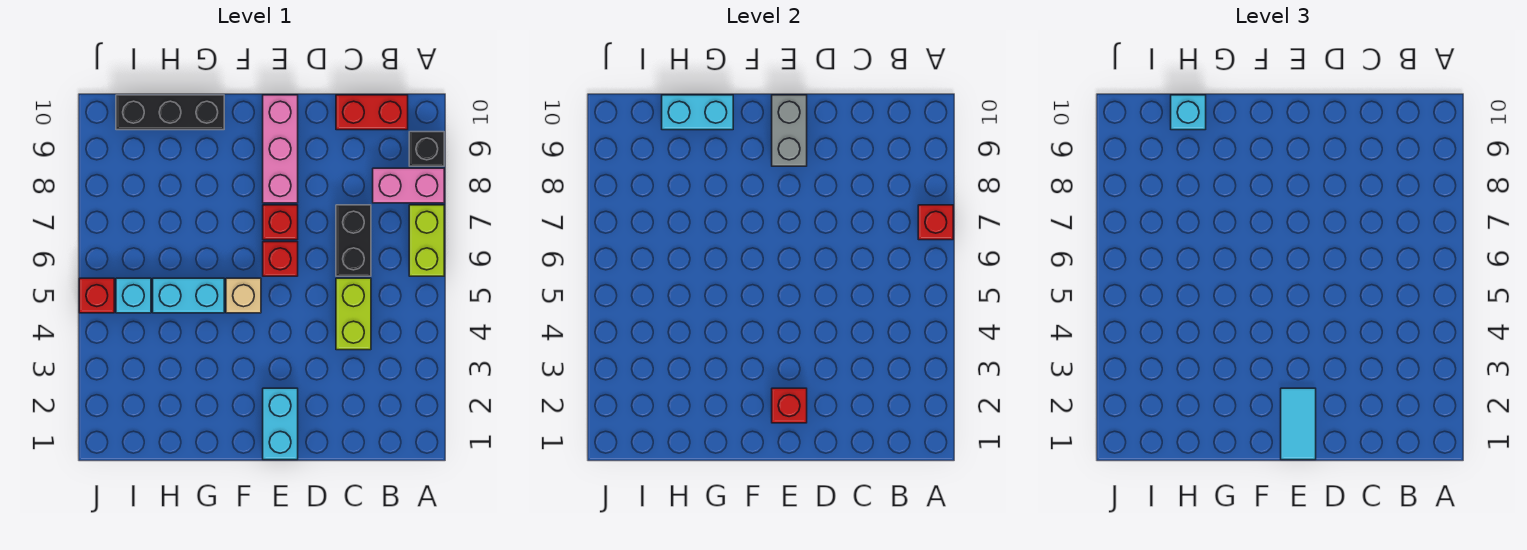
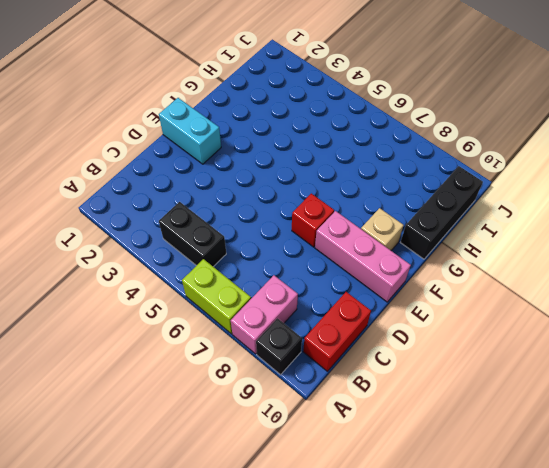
black brick B4:B5 level 1 -> black brick C6:C7 level 1
tan brick F9 level 1 -> tan brick F5 level 1
none -> lime brick C4:C5 level 1
none -> red brick E6 level 1
none -> cyan brick G5:H5 level 1

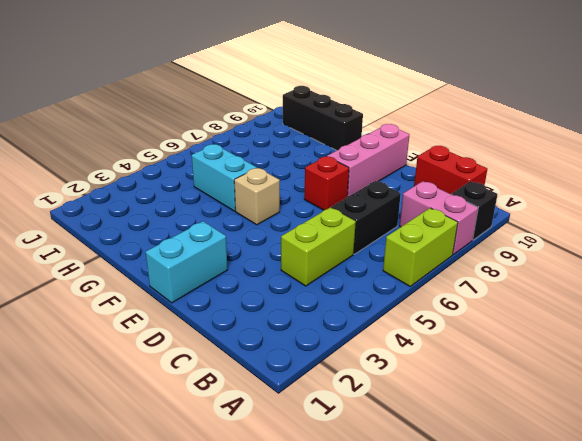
none -> red brick E6 level 1
none -> cyan brick I5 level 1
none -> red brick J5 level 1

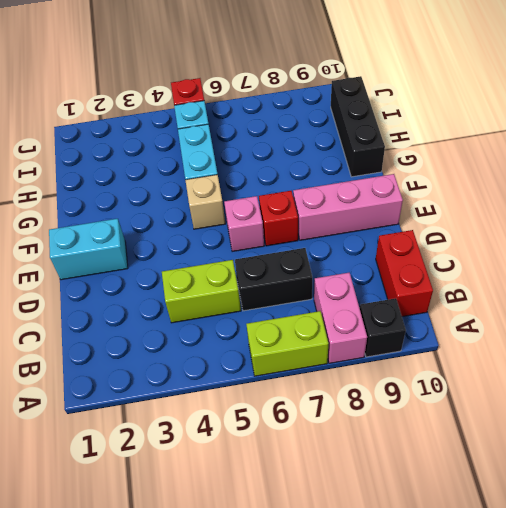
pink brick E6 level 1 -> red brick E6 level 1
none -> red brick A7 level 2
none -> red brick E2 level 2
none -> grey brick E9:E10 level 2

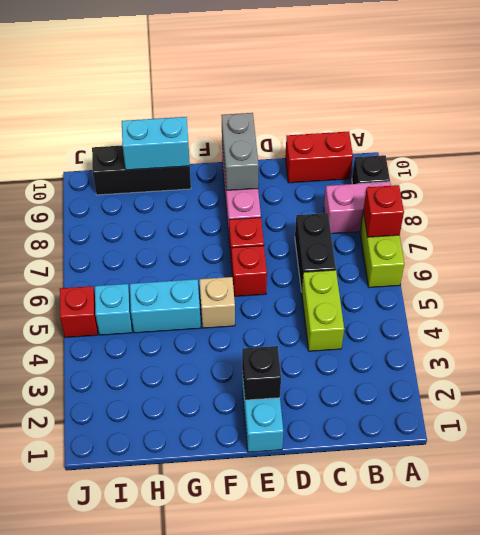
black brick E2 level 2 -> red brick E2 level 2
none -> cyan tile E1:E2 level 3
none -> cyan brick H10 level 3

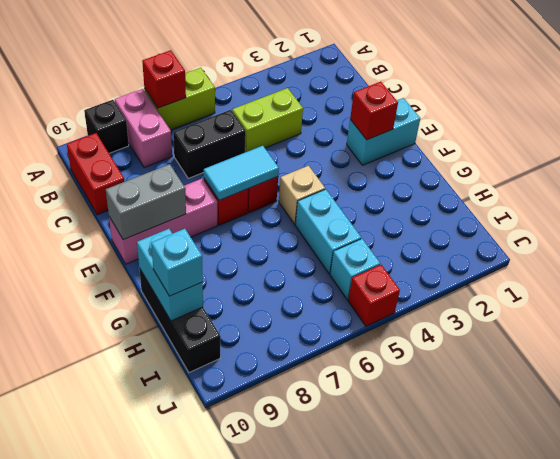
cyan tile E6:E7 level 2 -> cyan tile E1:E2 level 3

